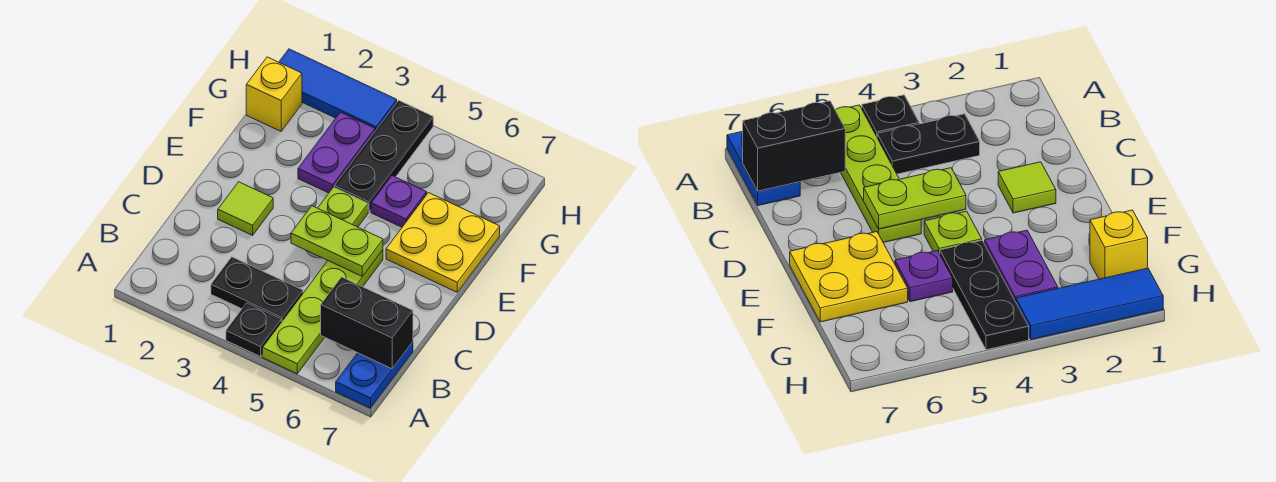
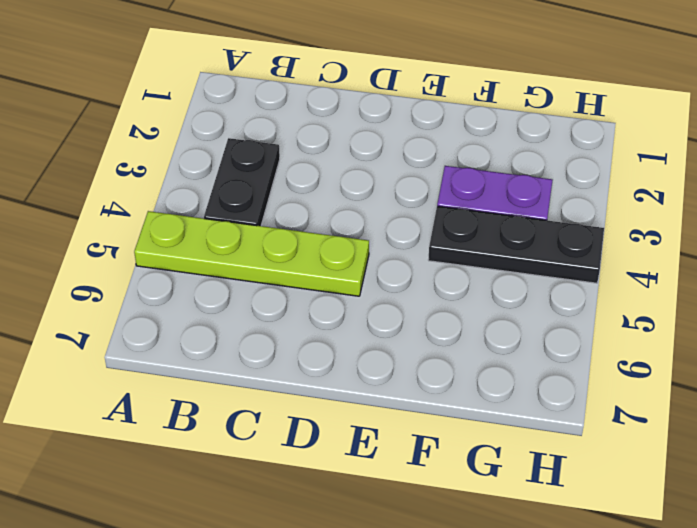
none -> black plate A4 level 1
none -> blue plate A7:B7 level 1
none -> lime tile D2 level 1

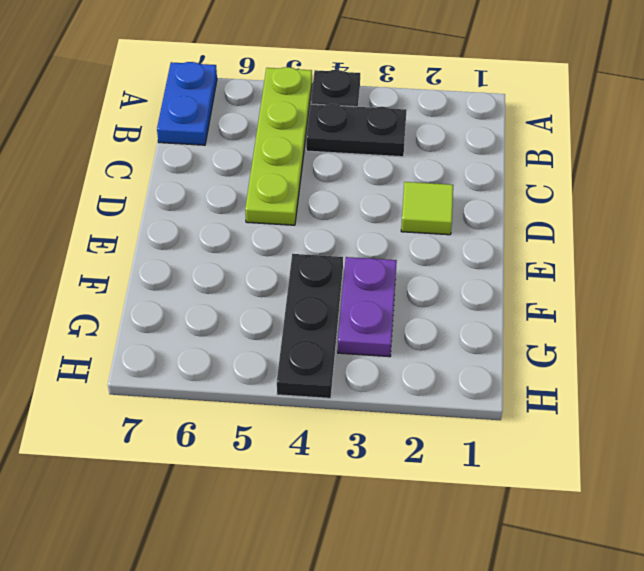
none -> lime plate E4 level 1
none -> yellow plate E6:F7 level 1
none -> purple plate F5 level 1

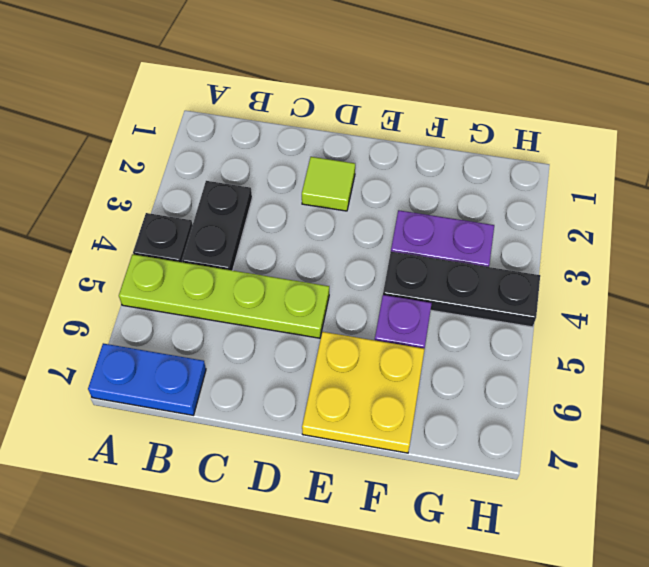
none -> lime plate E4 level 1
none -> yellow brick G1 level 1
none -> blue tile H1:H3 level 1

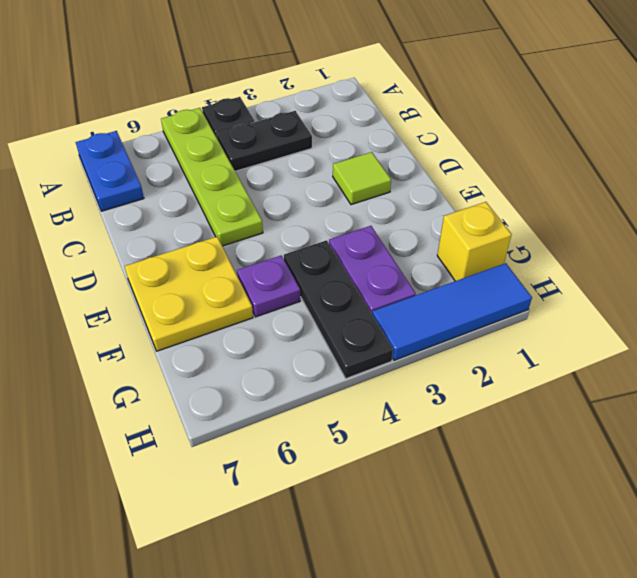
none -> lime plate E4 level 1
none -> black brick B6:B7 level 2
none -> lime plate D4:D5 level 2

